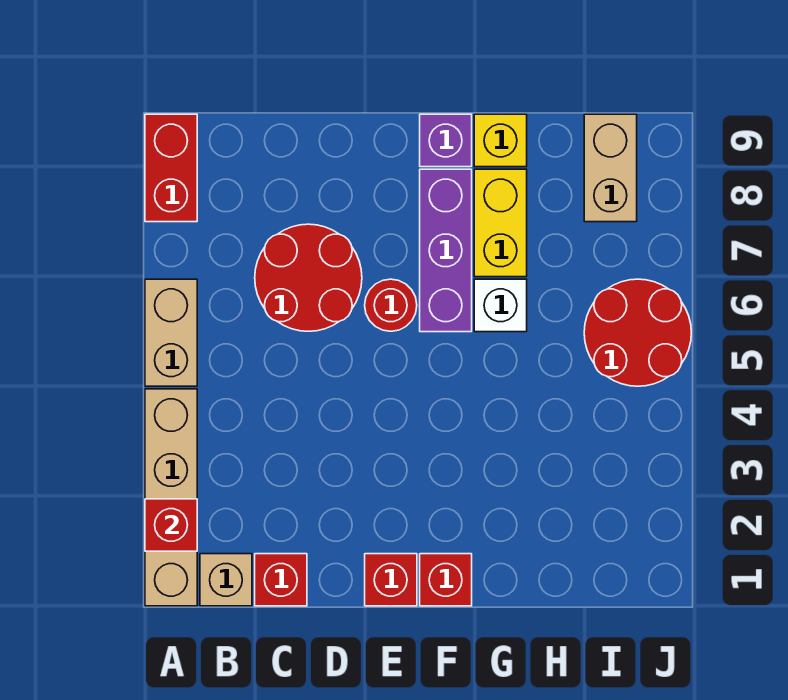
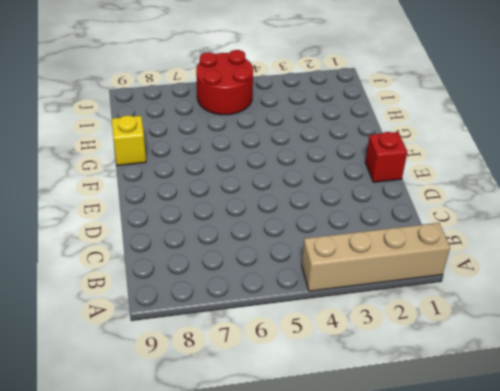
none -> tan brick A5:A6 level 1
none -> red brick A8:A9 level 1
none -> tan brick B1 level 1

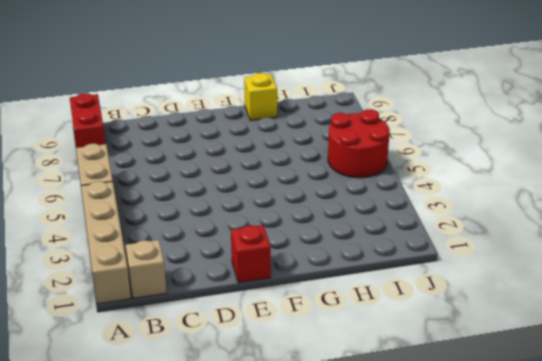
none -> red brick C1 level 1
none -> red round brick C6:D7 level 1
none -> red round brick E6 level 1

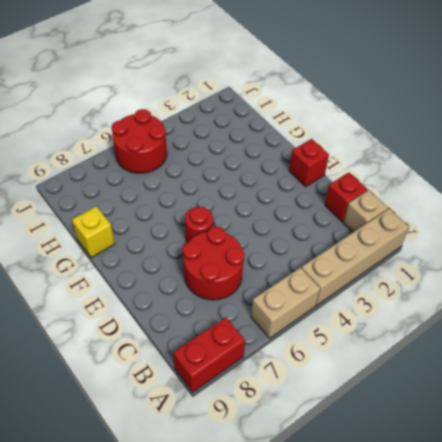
none -> red brick F1 level 1
none -> purple brick F6:F8 level 1
none -> purple brick F9 level 1

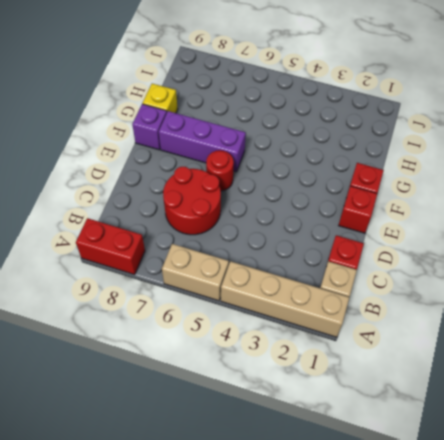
none -> white brick G6 level 1
none -> yellow brick G7:G8 level 1
none -> red round brick I5:J6 level 1

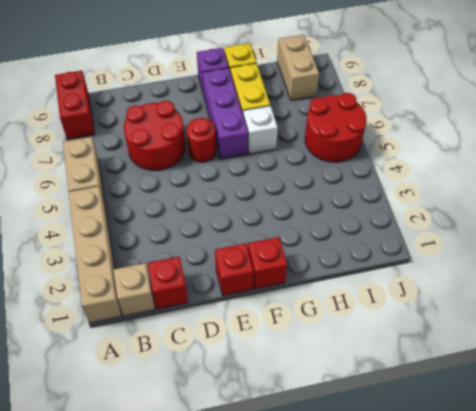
none -> red brick A2 level 2

